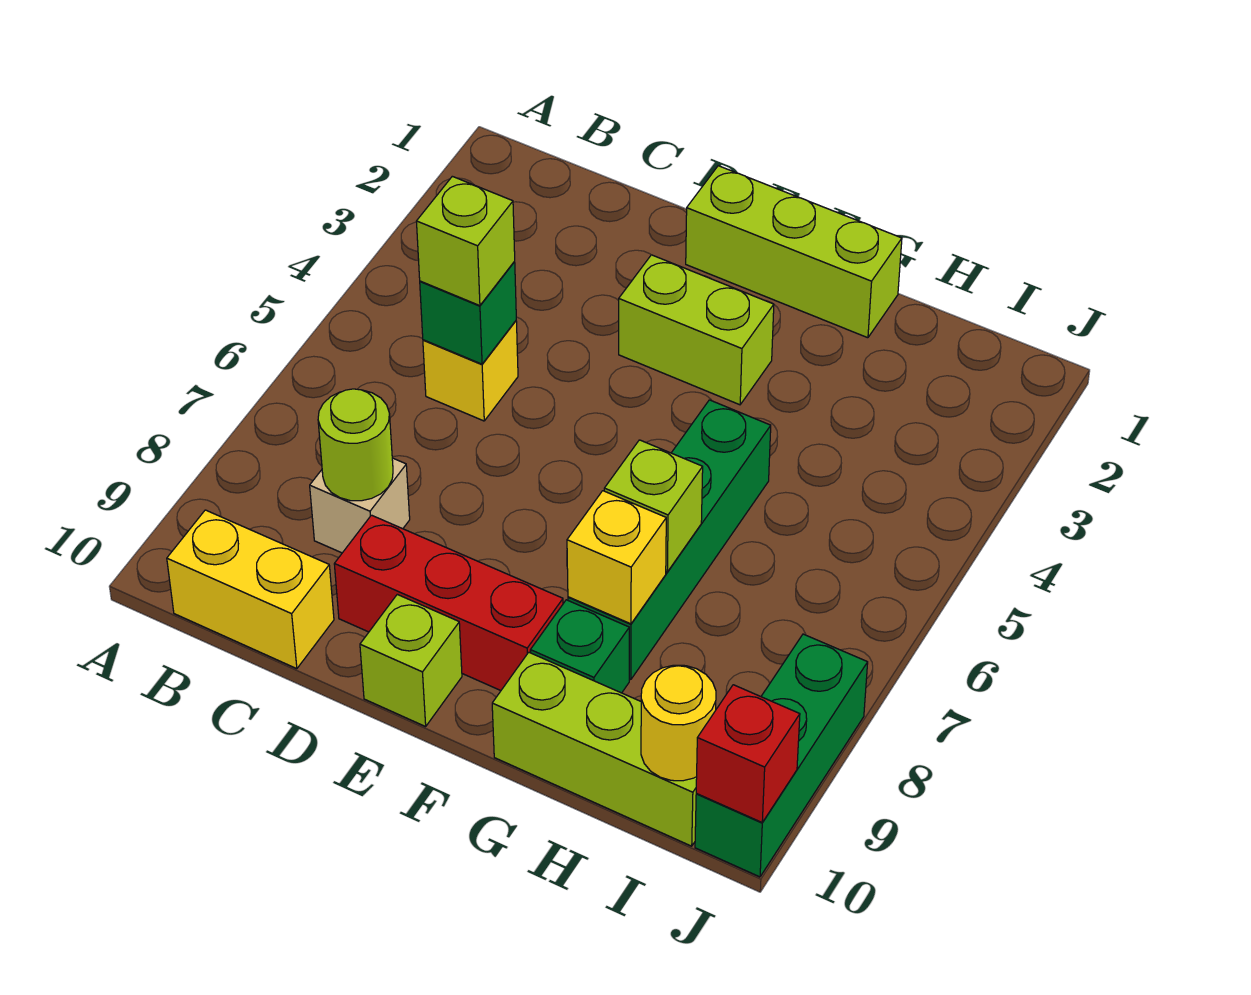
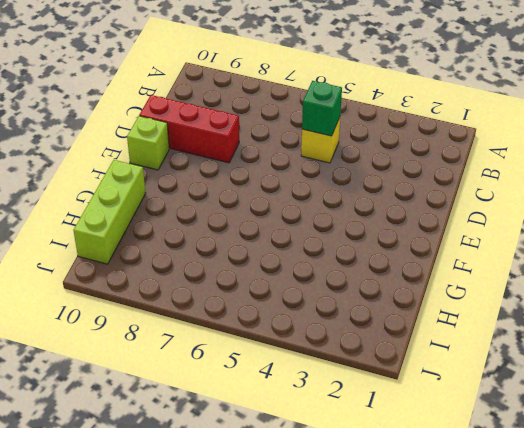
red brick D8:D10 level 1 -> red brick D9:F9 level 1
none -> yellow brick B10:C10 level 1
none -> tan brick C8 level 1
none -> lime brick E1:G1 level 1

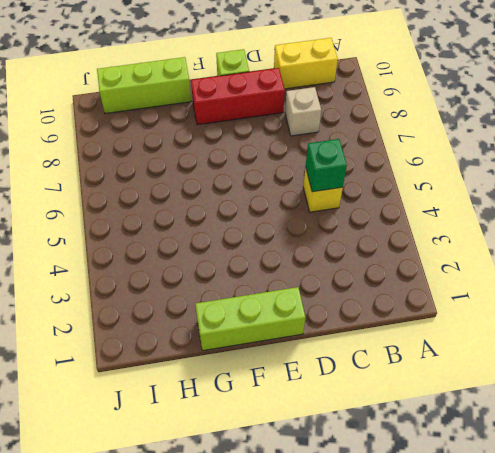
none -> lime brick E3:F3 level 1
none -> green brick G5:G8 level 1
none -> green brick G9 level 1

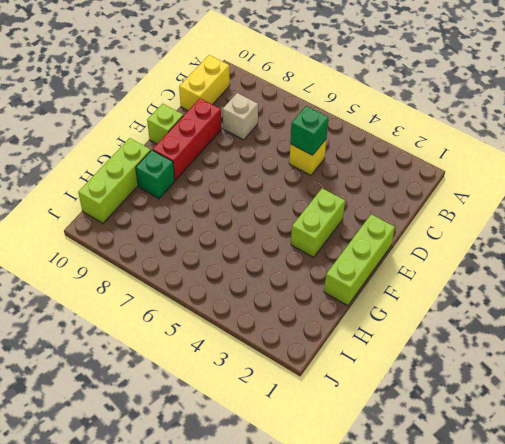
none -> green brick G5:G8 level 1
none -> green brick J8:J10 level 1
none -> lime round brick C8 level 2

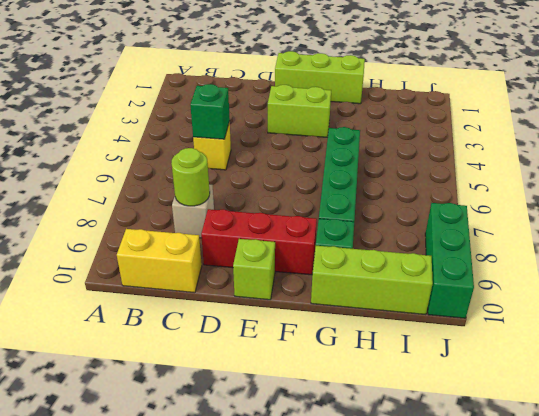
none -> lime brick G7 level 2
none -> yellow brick G8 level 2
none -> yellow round brick I10 level 2

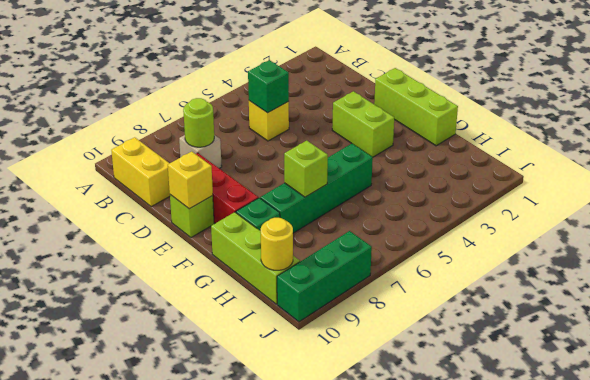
yellow brick E10 level 2 -> yellow brick G8 level 2
none -> red brick J10 level 2
none -> lime brick C5 level 3

